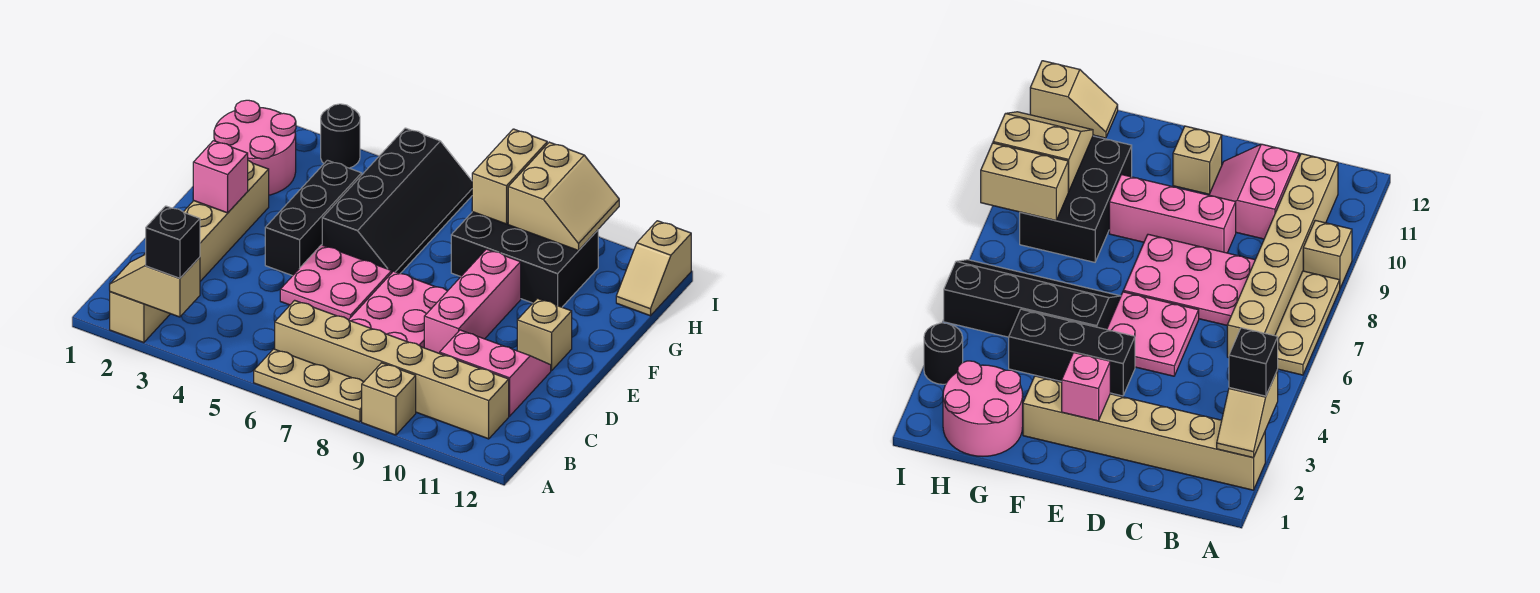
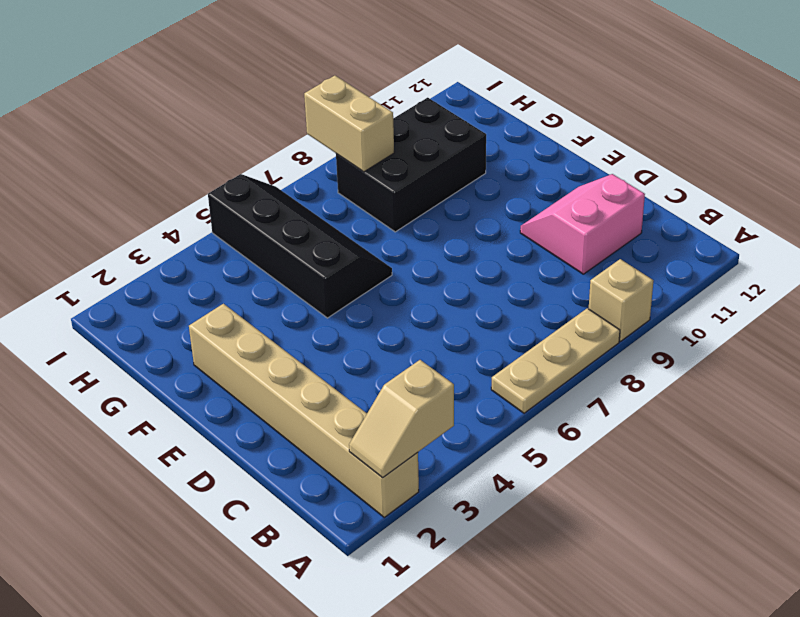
none -> tan brick B6:B11 level 1
none -> pink plate C7:E8 level 1
none -> pink plate D5:E6 level 1

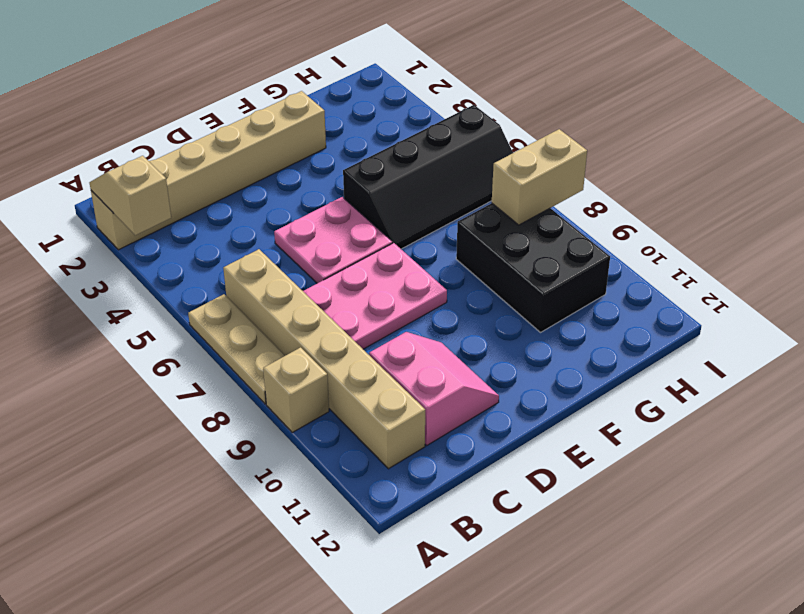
none -> pink brick D9:F9 level 1
none -> black brick E4:G4 level 1
none -> tan brick E11 level 1

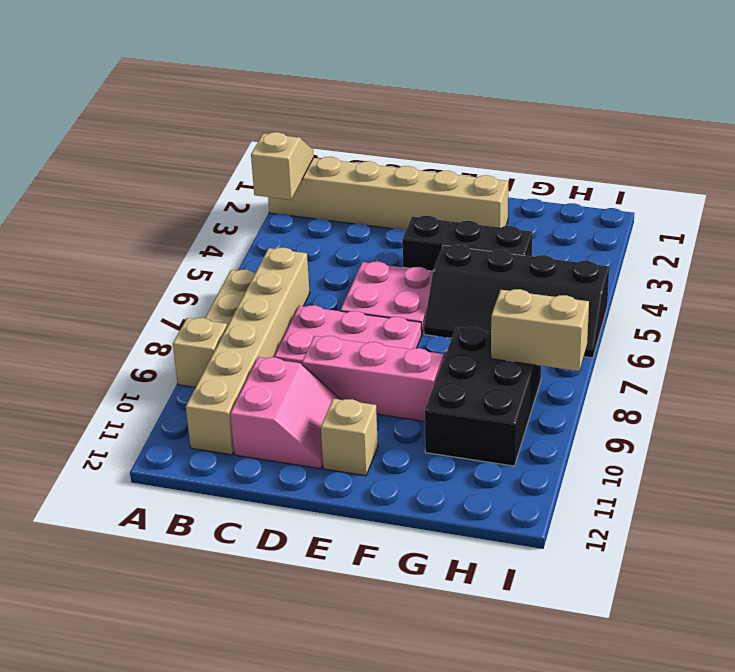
none -> pink round brick G1:H2 level 1
none -> tan slope H12:I12 level 1 top I
none -> black round brick I3 level 1

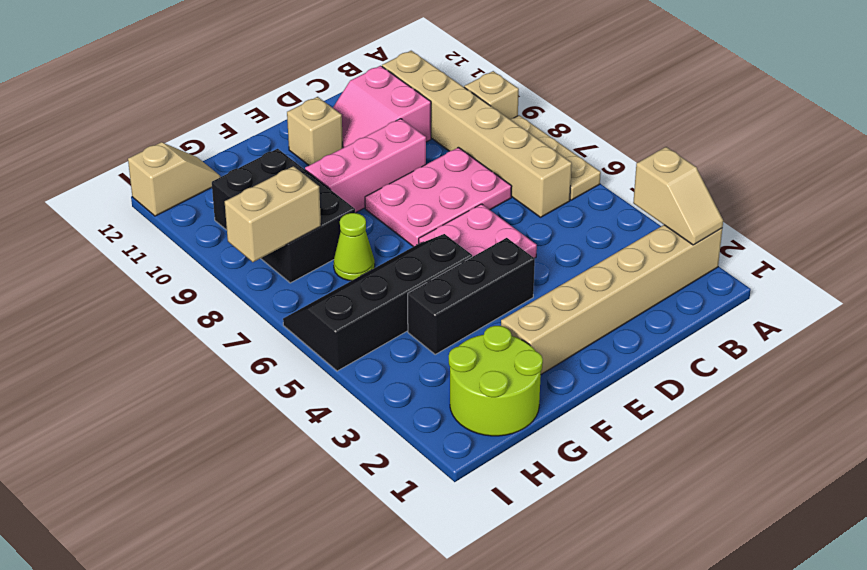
lime round brick G1:H2 level 1 -> pink round brick G1:H2 level 1
lime cone G7 level 1 -> none
none -> black round brick I3 level 1
none -> pink brick E2 level 2
none -> tan slope H9:I10 level 2 top 9

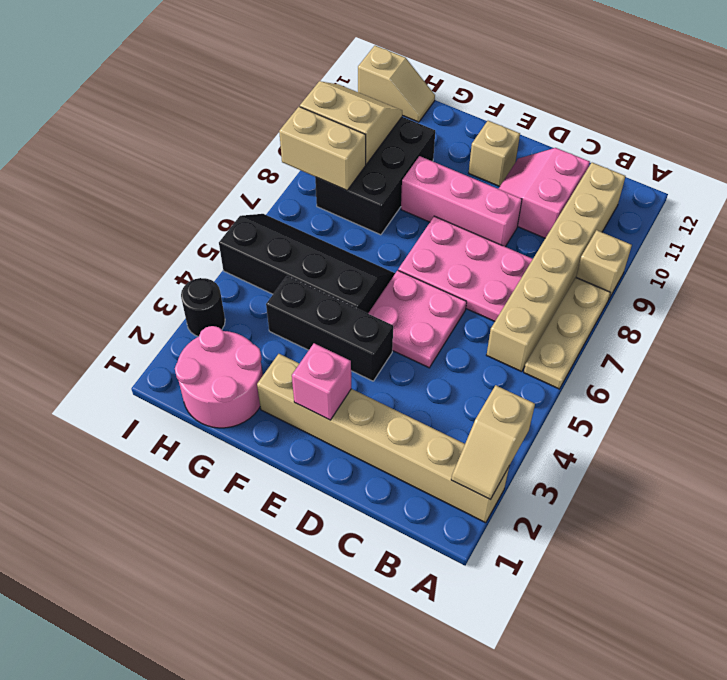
none -> black brick A3 level 3

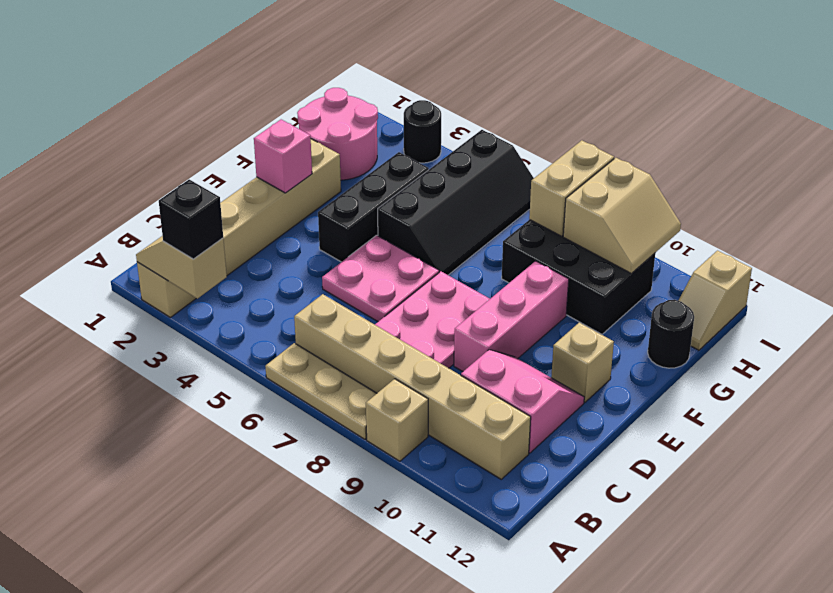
black round brick G12 level 1 -> none

